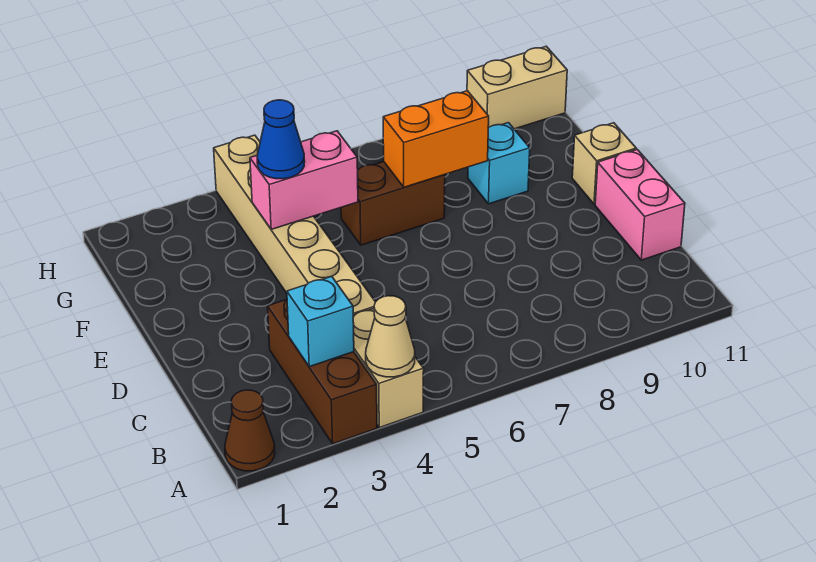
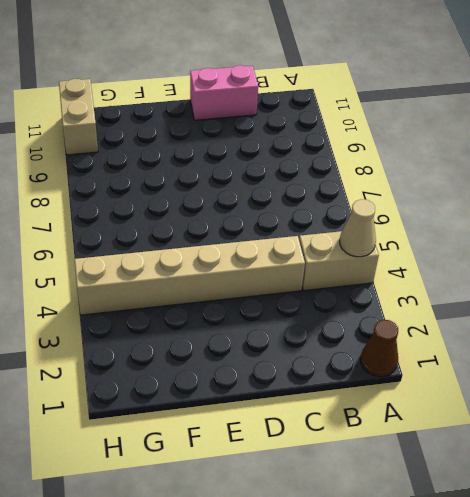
none -> brown brick A3:C3 level 1
none -> tan brick E11 level 1
none -> brown brick F6:F7 level 1

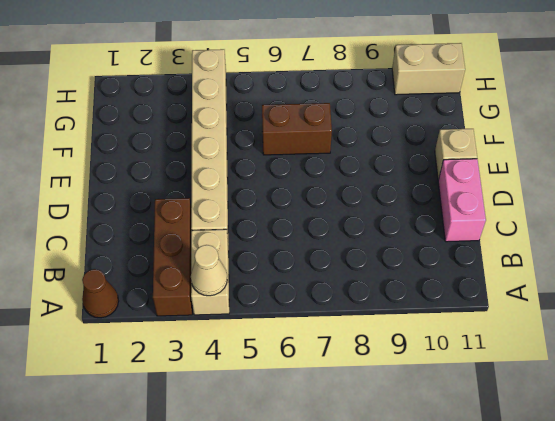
none -> cyan brick F9 level 1
none -> cyan brick B3 level 2
none -> pink brick F4:F5 level 2

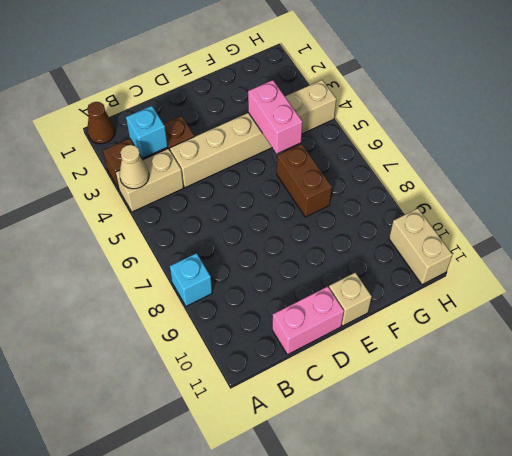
cyan brick A8 level 1 -> cyan brick F9 level 1
none -> orange brick F7:F8 level 2
none -> blue cone F4 level 3

